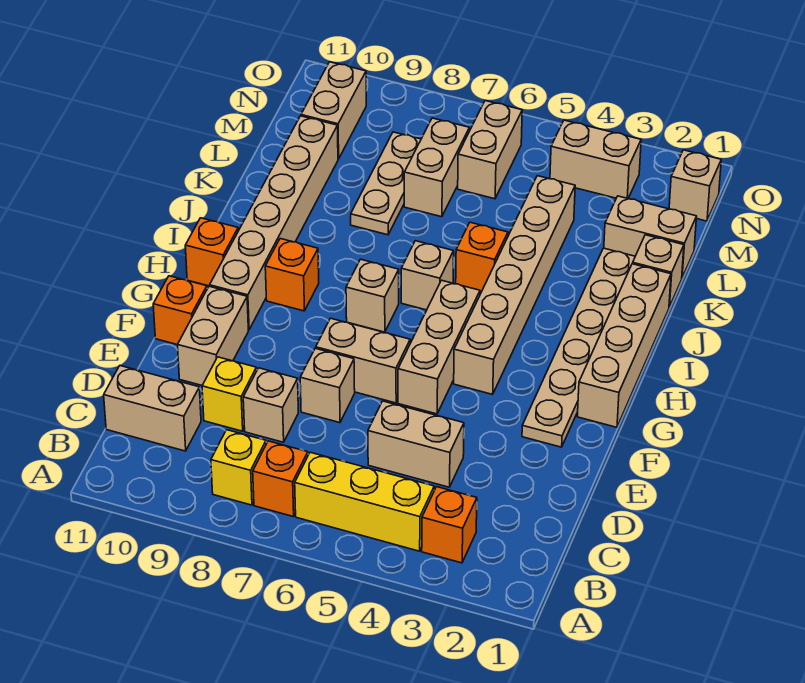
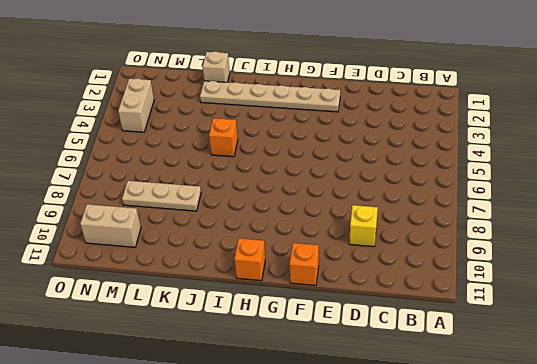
none -> orange brick B3 level 1
none -> yellow brick B4:B6 level 1
none -> orange brick B7 level 1
none -> yellow brick B8 level 1

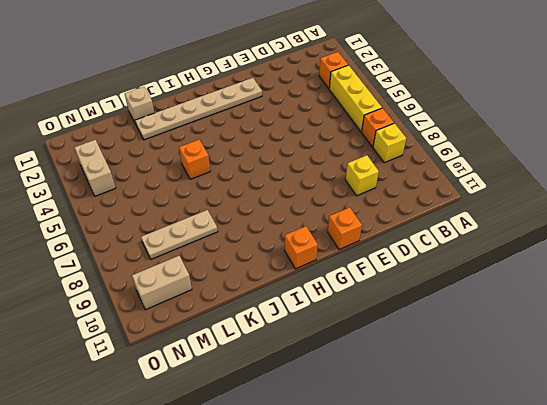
none -> tan brick C10:C11 level 1
none -> tan brick D4:D5 level 1
none -> tan brick D8 level 1
none -> tan brick E7 level 1

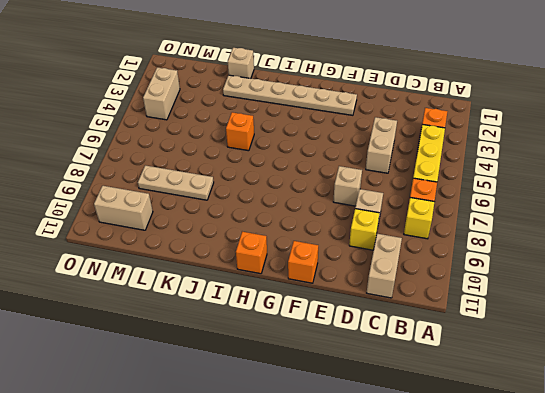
none -> tan brick E10:F10 level 1
none -> tan brick F5:H5 level 1
none -> tan brick F6:F7 level 1
none -> tan brick G1:J1 level 1

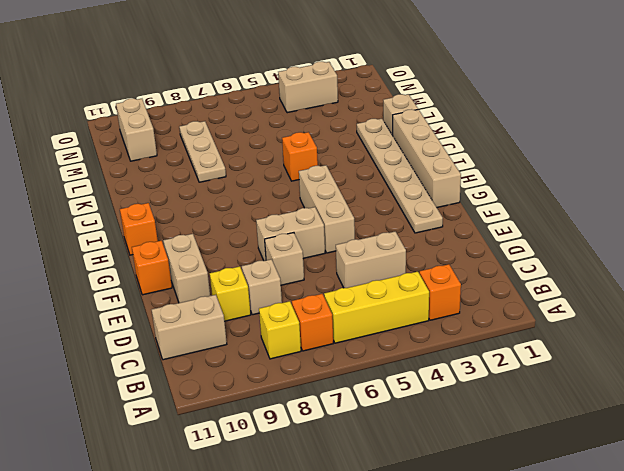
none -> tan brick G4:L4 level 1
none -> tan brick G10:L10 level 1
none -> tan brick H7 level 1
none -> orange brick H9 level 1

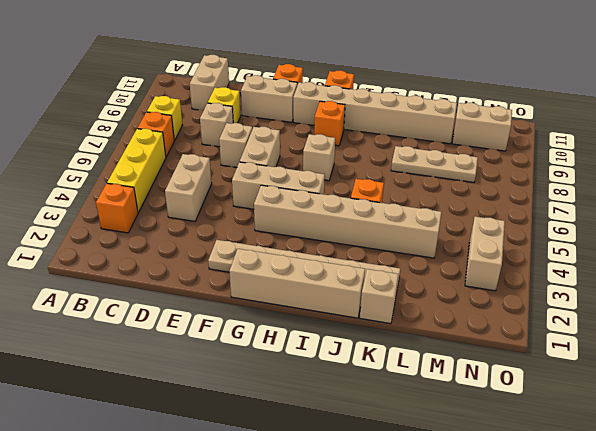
none -> tan brick I6 level 1
none -> tan brick L1:L2 level 1
none -> tan brick L7:M7 level 1
none -> tan brick M6:N6 level 1

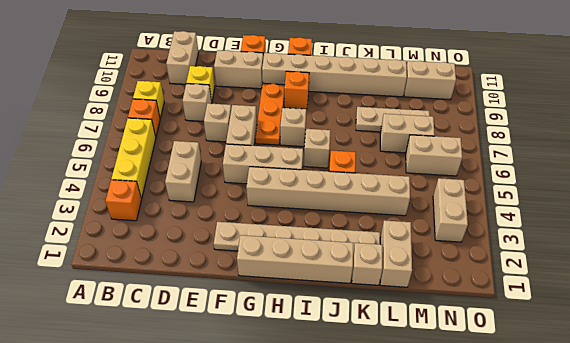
orange plate G7:G9 level 1 -> none
none -> tan brick N1 level 1

